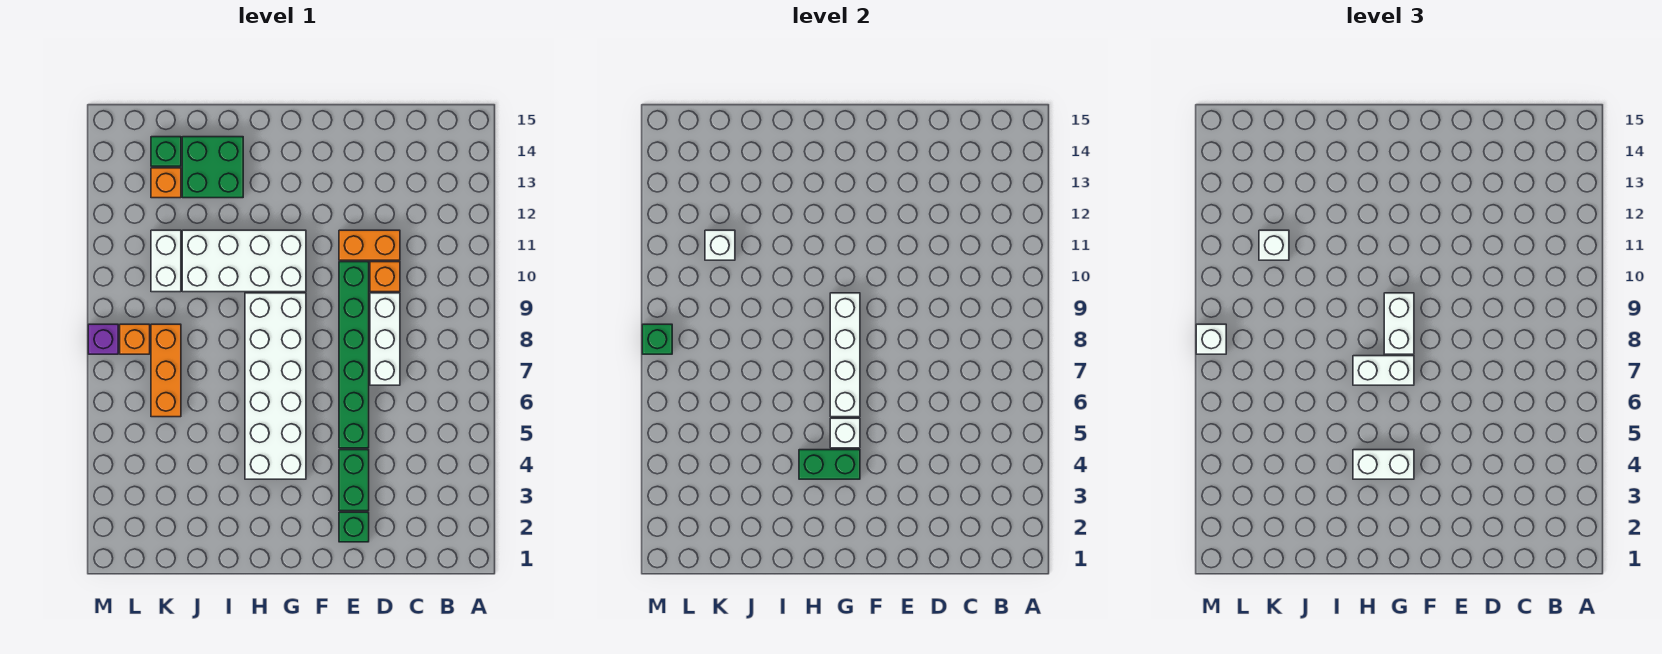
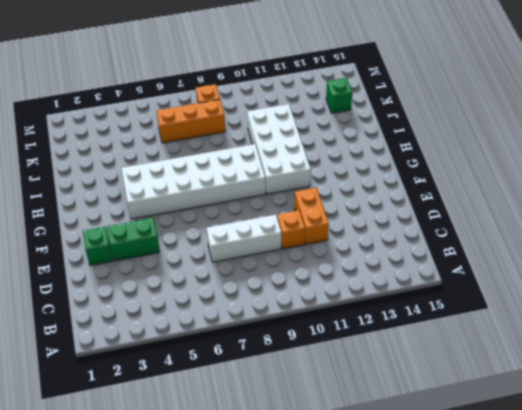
none -> green brick E5:E10 level 1
none -> green brick I13:J14 level 1
none -> white brick K10:K11 level 1

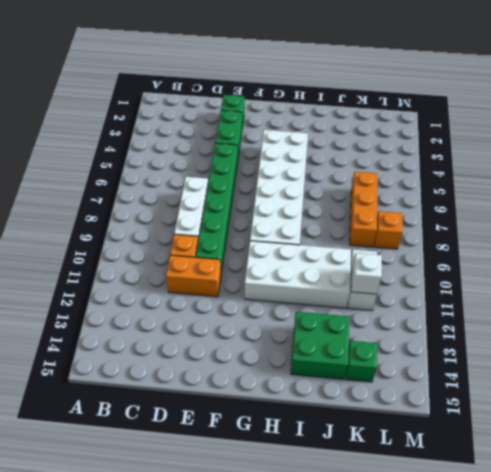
none -> orange brick K13 level 1
none -> purple brick M8 level 1
none -> green brick G4:H4 level 2

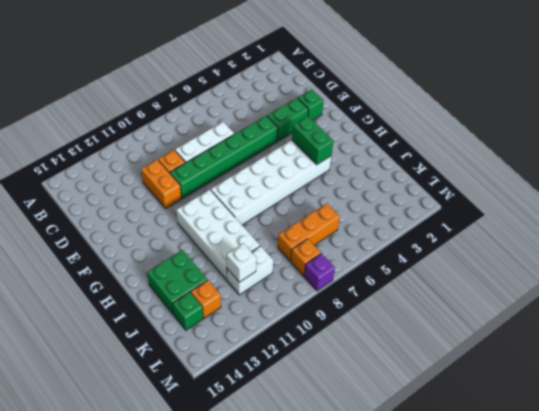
none -> white brick G5 level 2
none -> white brick G6:G9 level 2
none -> green brick M8 level 2

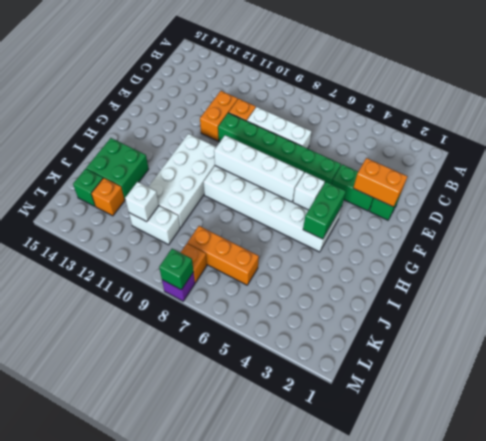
orange brick E2:E3 level 2 -> none
none -> white brick G4:H4 level 3
none -> white brick G7:H7 level 3
none -> white brick G8:G9 level 3

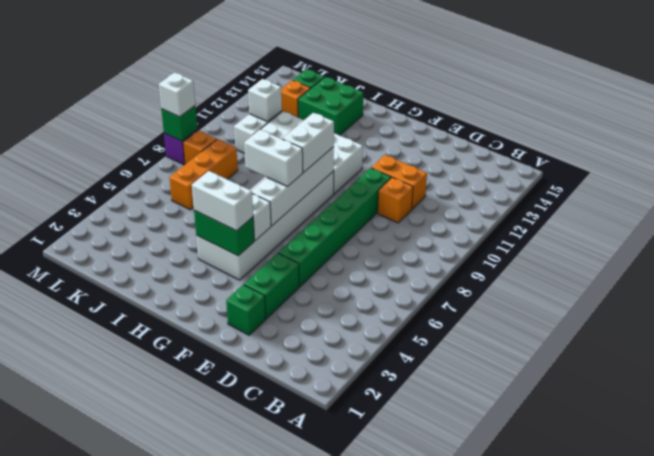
none -> white brick D7:D9 level 1
none -> white brick K11 level 3

